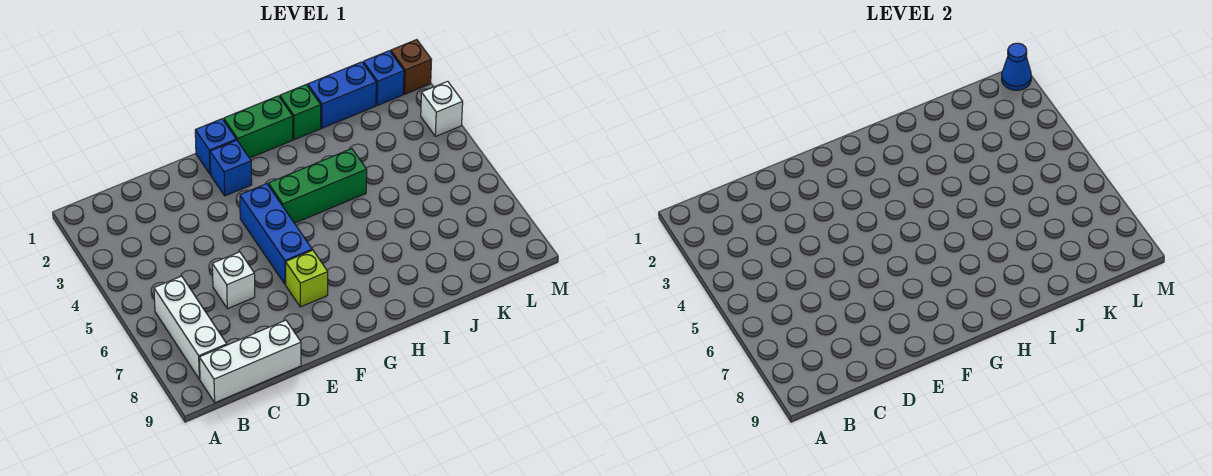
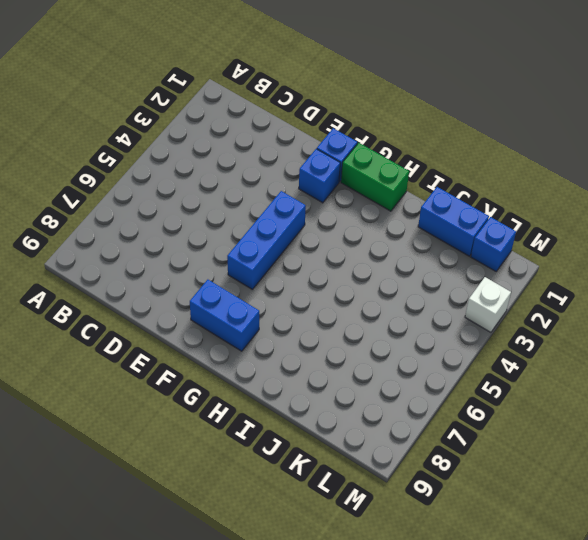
blue brick F8:G8 level 1 -> none
none -> white brick B6:B8 level 1
none -> white brick B9:D9 level 1
none -> white brick D6 level 1

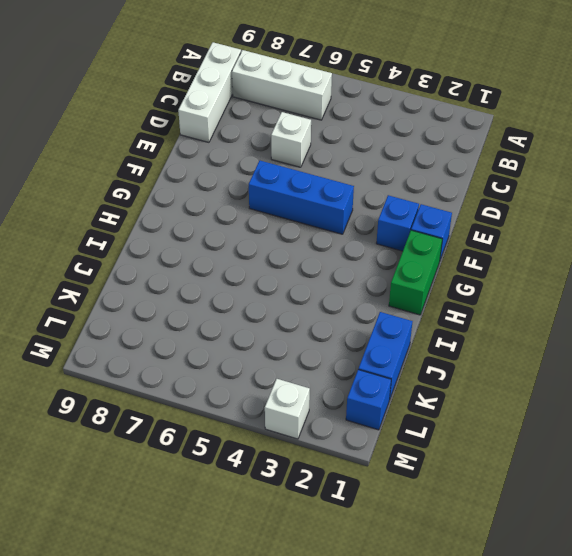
none -> lime brick F7 level 1
none -> green brick G4:I4 level 1
none -> green brick I1 level 1

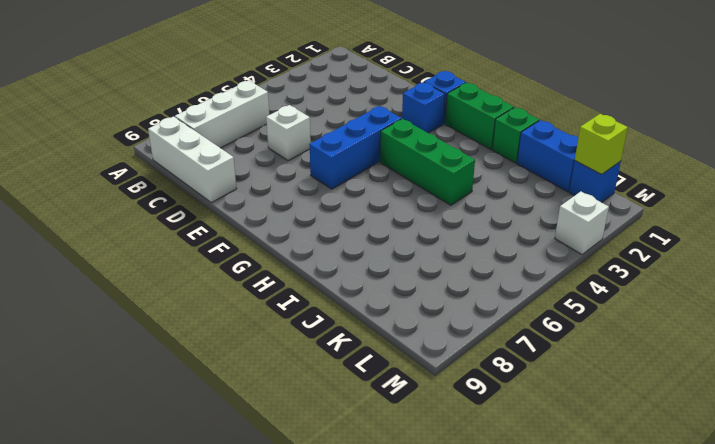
lime brick L1 level 2 -> lime brick F7 level 1
none -> brown brick M1 level 1
none -> blue cone M1 level 2

